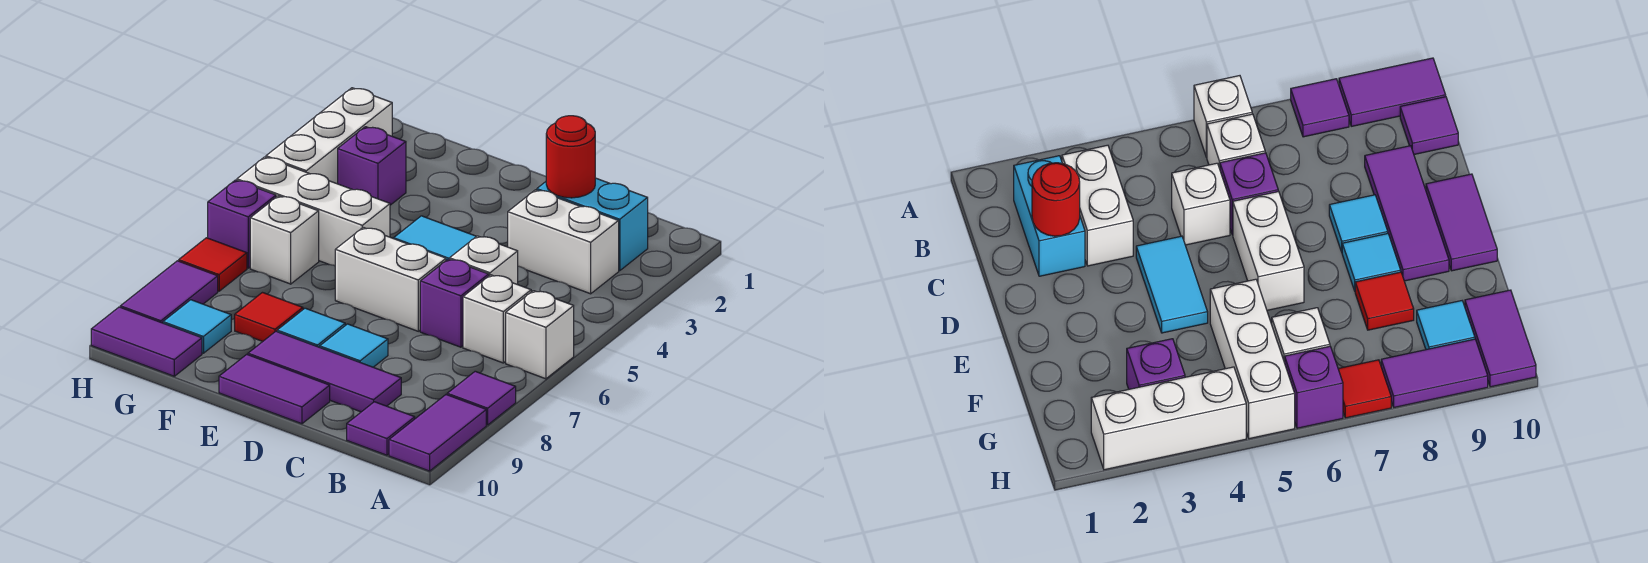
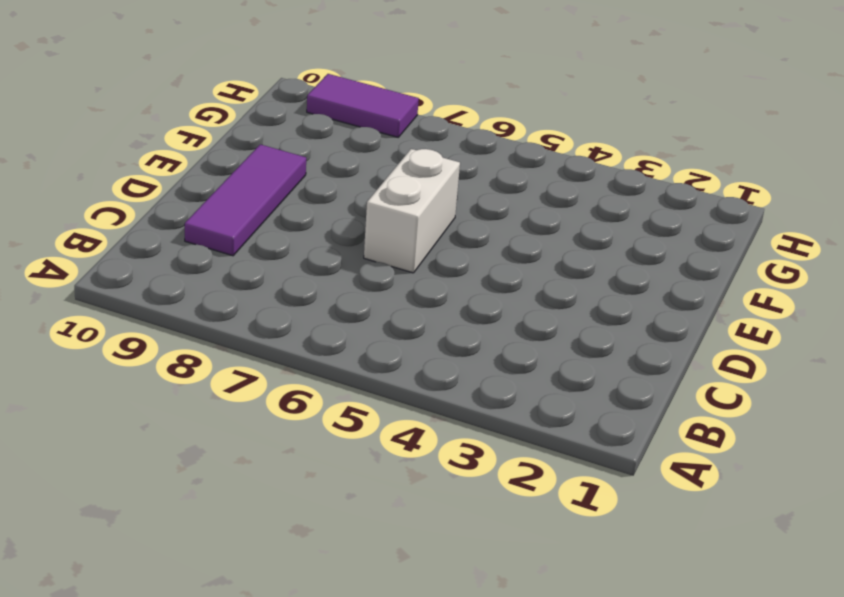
none -> white brick A6 level 1
none -> purple tile A8 level 1
none -> purple tile A9:A10 level 1

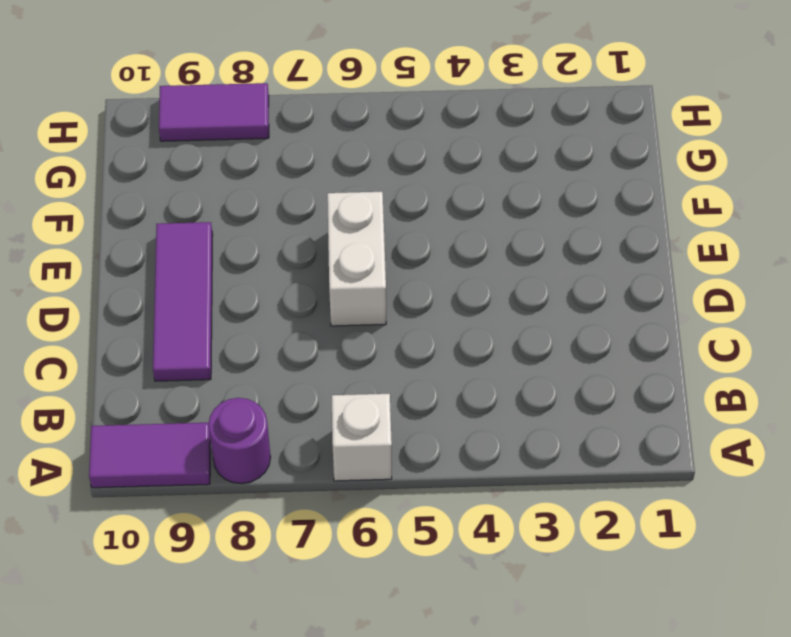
purple round brick A8 level 1 -> purple tile A8 level 1
none -> cyan brick B2:C2 level 1
none -> white brick B3:C3 level 1
none -> white brick B6 level 1

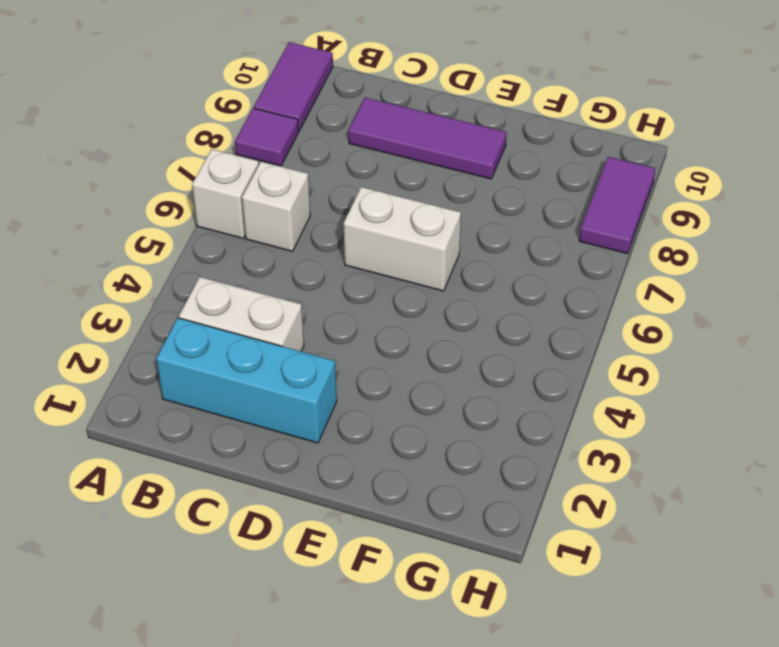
cyan brick B2:D2 level 1 -> cyan brick B2:C2 level 1
none -> purple tile B10 level 1
none -> white brick C5 level 1
none -> purple brick C6 level 1

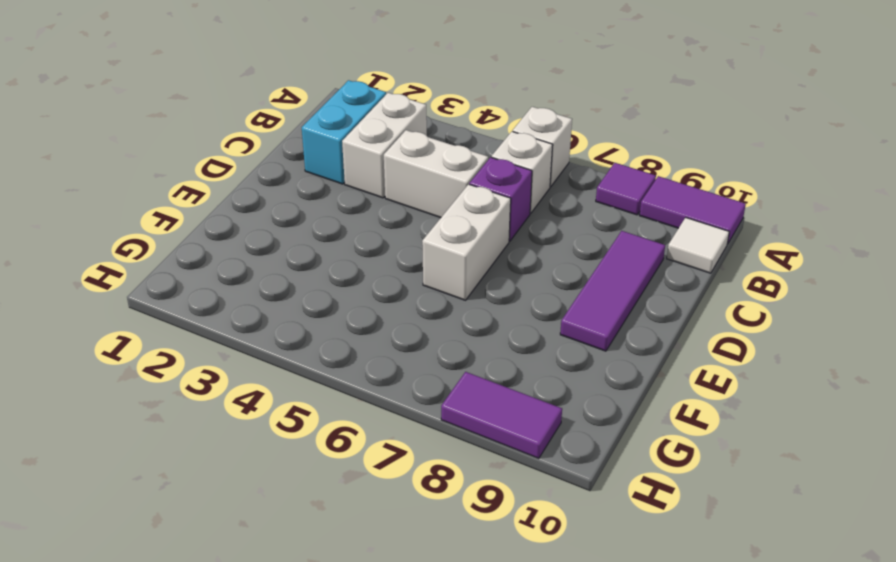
white tile B10 level 1 -> purple tile B10 level 1
white brick C4:C5 level 1 -> white brick C5 level 1
none -> cyan tile D4:E4 level 1
none -> cyan tile D8 level 1
none -> purple tile D10:E10 level 1

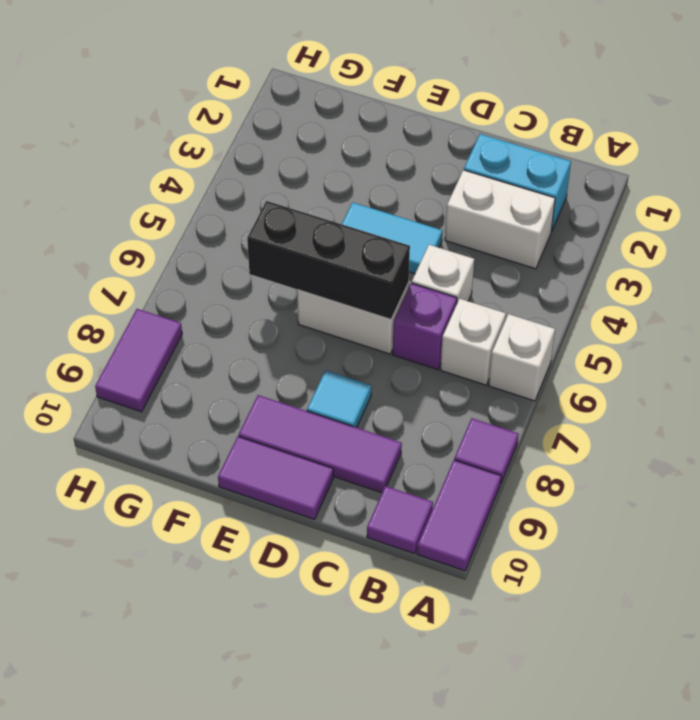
black brick D6:F6 level 2 -> none
none -> cyan tile E8 level 1
none -> white brick F5:H5 level 1
none -> red tile F8 level 1

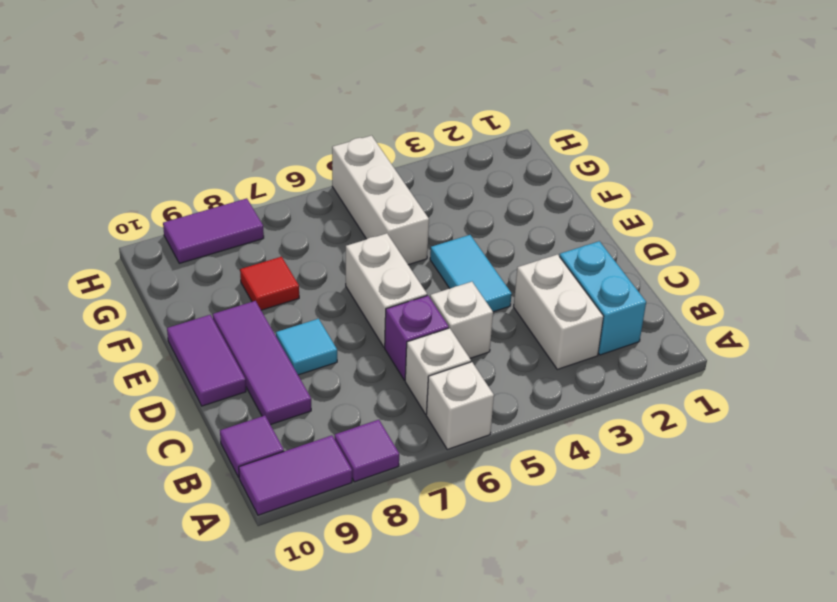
none -> cyan tile E8 level 1
none -> purple brick G3 level 1
none -> white brick G6 level 1

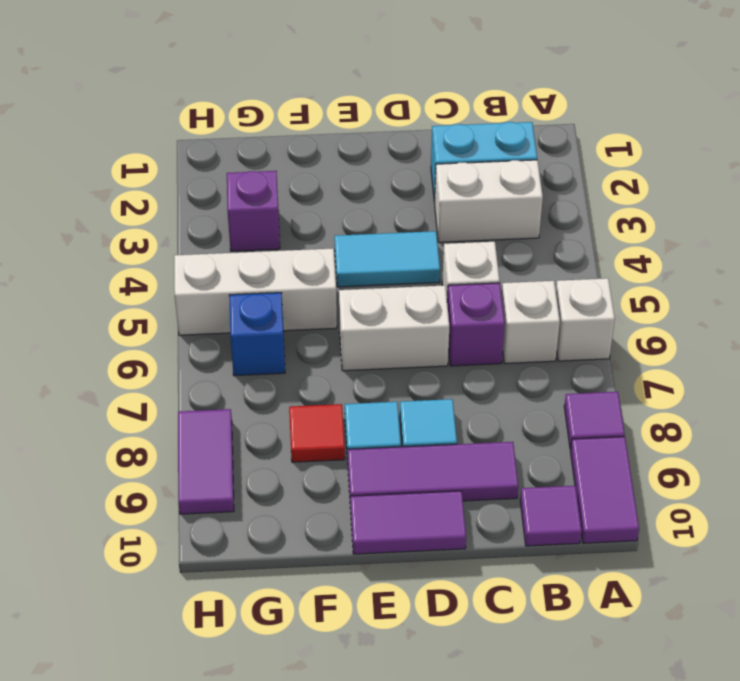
blue brick G6 level 1 -> white brick G6 level 1
none -> cyan tile G9 level 1
none -> purple tile G10:H10 level 1
none -> white brick H2:H4 level 1

